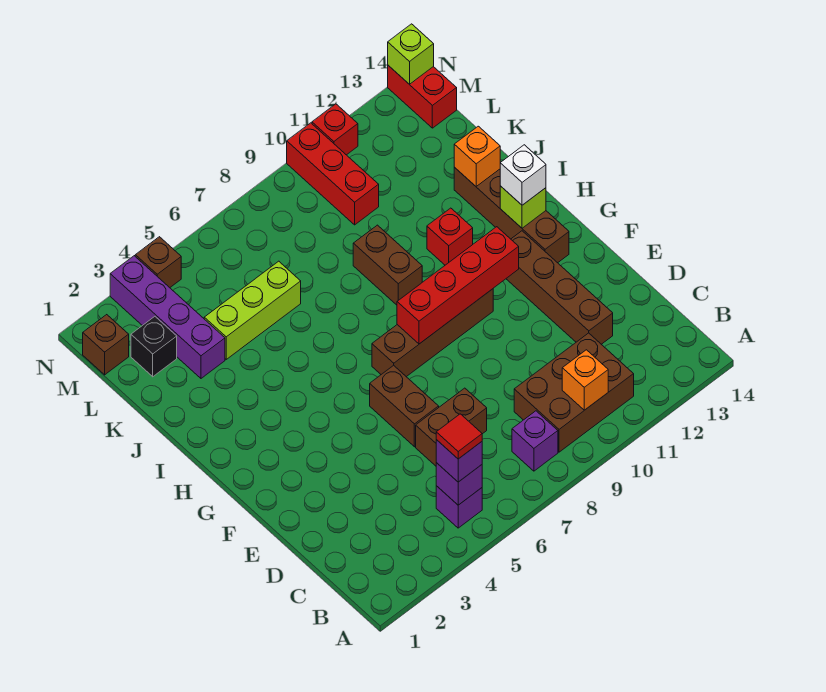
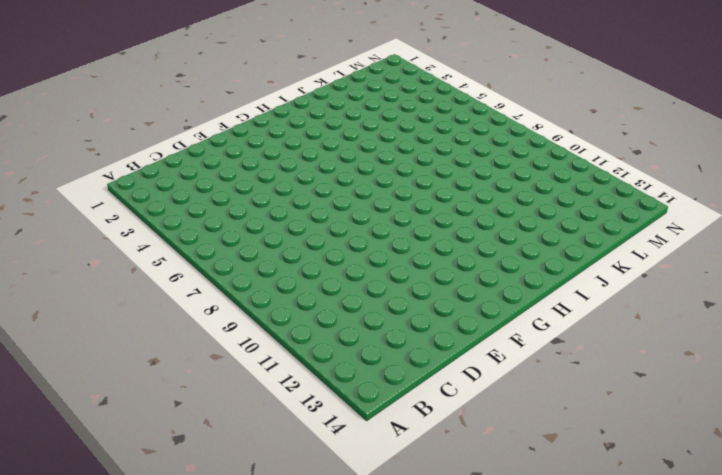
none -> purple brick B5 level 1
none -> purple brick B8 level 1
none -> brown brick B9:C11 level 1

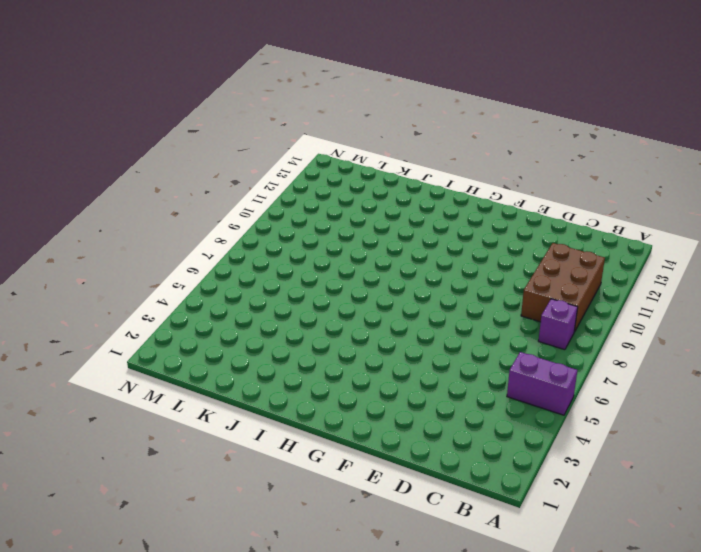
purple brick A5:B5 level 1 -> purple brick B5 level 1
none -> brown brick D6:D7 level 1
none -> brown brick D12:G12 level 1
none -> brown brick E6:F6 level 1

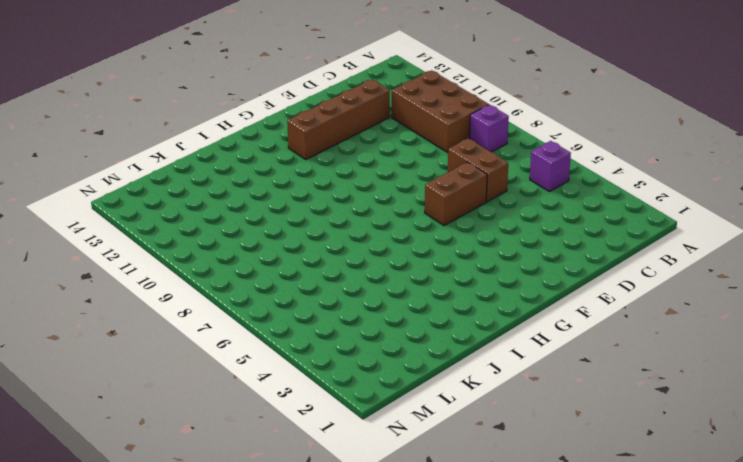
none -> brown brick G7:G10 level 1
none -> brown brick G13:J13 level 1
none -> brown brick I9:J9 level 1

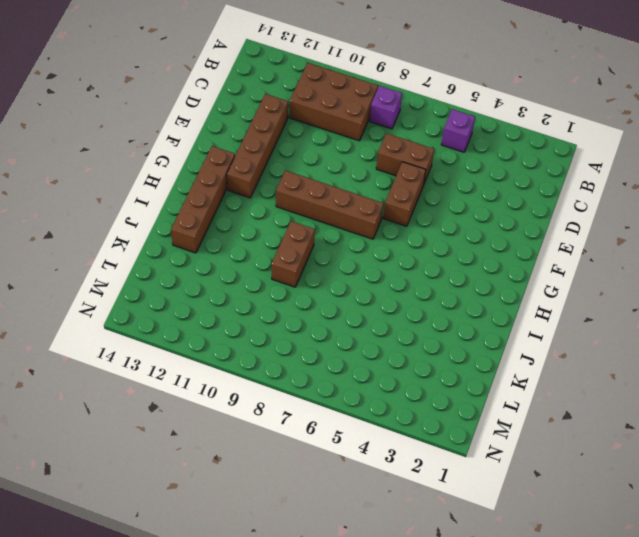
none -> red brick I11 level 1
none -> purple brick K3:N3 level 1
none -> lime brick K4:K6 level 1

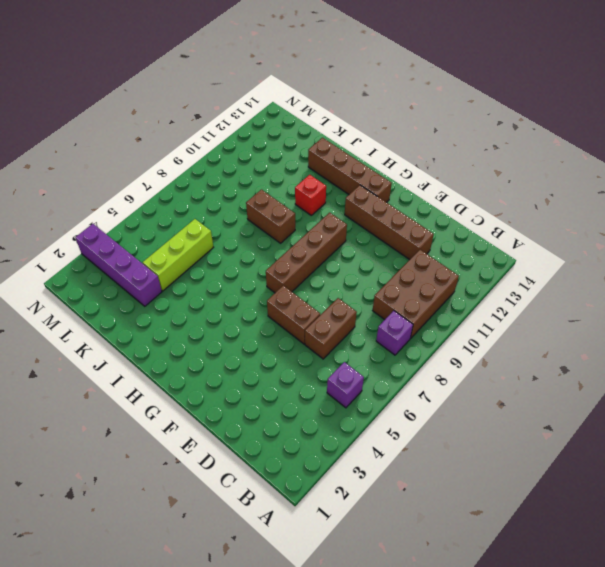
none -> black brick L2 level 1
none -> red brick L10:N10 level 1
none -> brown brick M1 level 1

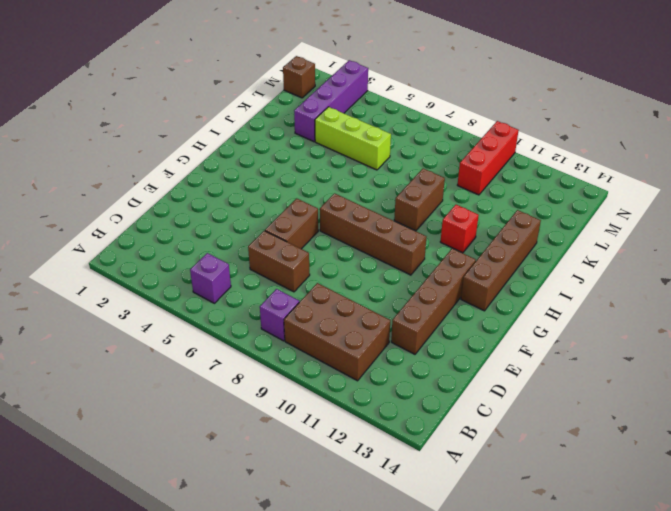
none -> black brick L2 level 1
none -> red brick M14:N14 level 1
none -> brown brick N4 level 1

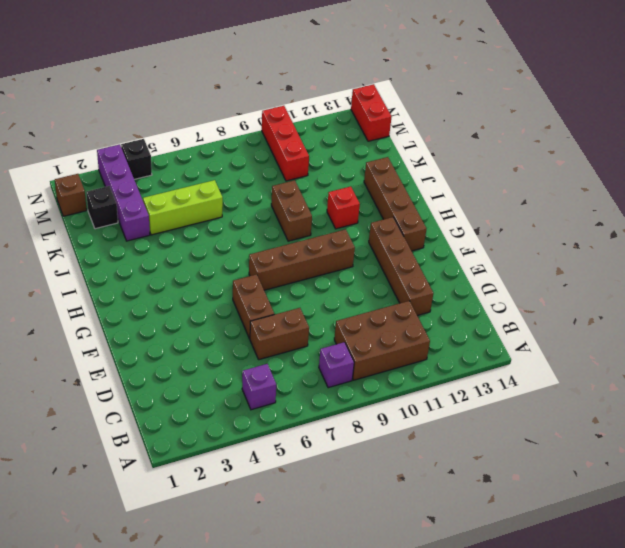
black brick N4 level 1 -> brown brick N4 level 1
none -> red brick N11 level 1
none -> purple brick B5 level 2
none -> orange brick B10 level 2

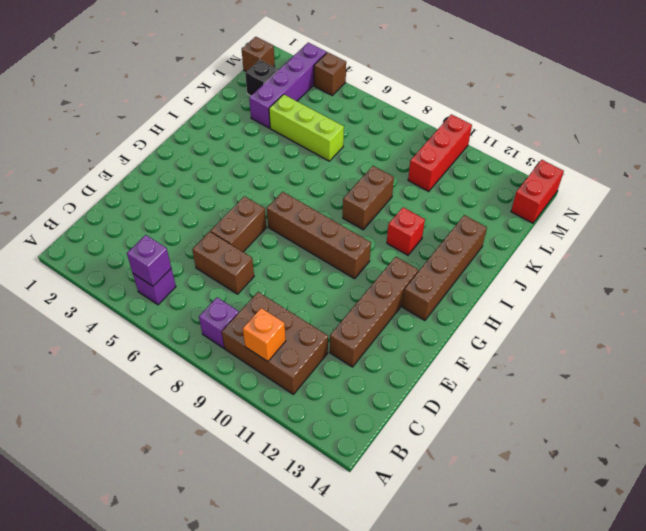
none -> red brick N11 level 1
none -> red brick G8:G11 level 2
none -> lime brick H13 level 2

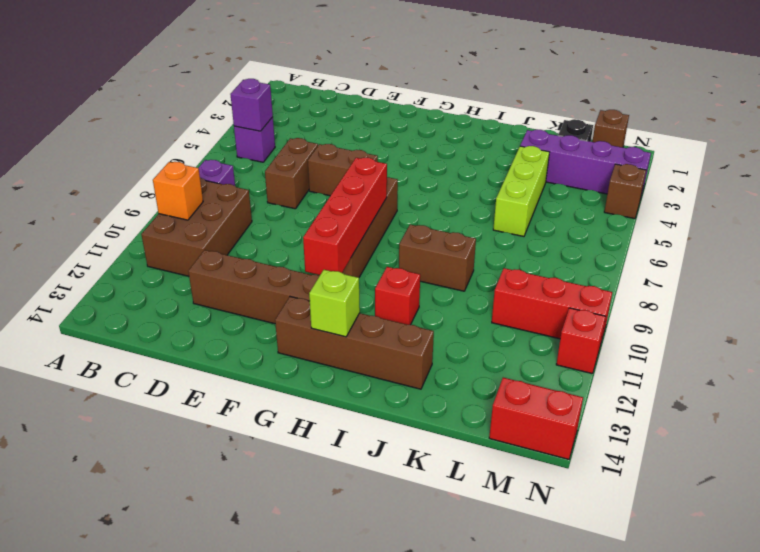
none -> orange brick J13 level 2
none -> lime brick N14 level 2
none -> purple brick B5 level 3

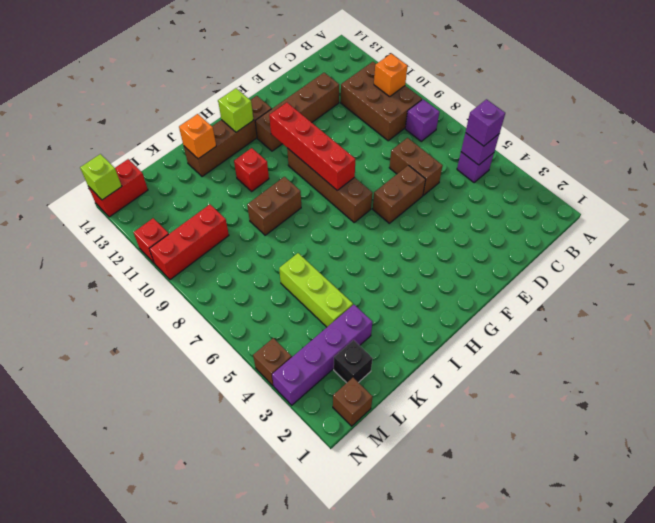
none -> white brick H13 level 3
none -> red tile B5 level 4

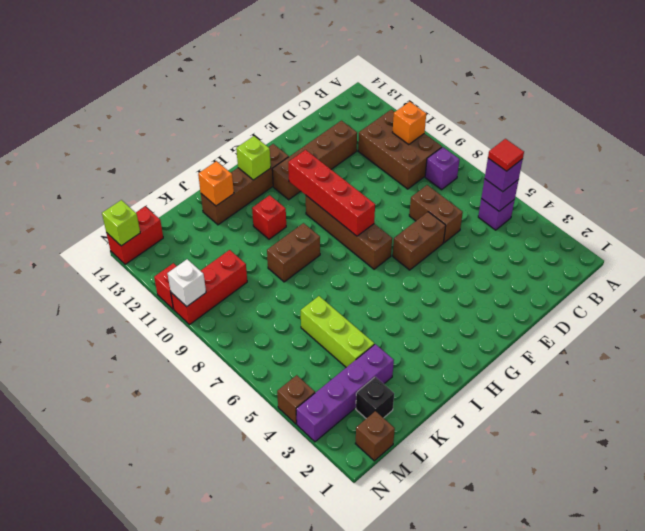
white brick N10 level 2 -> white brick H13 level 3

